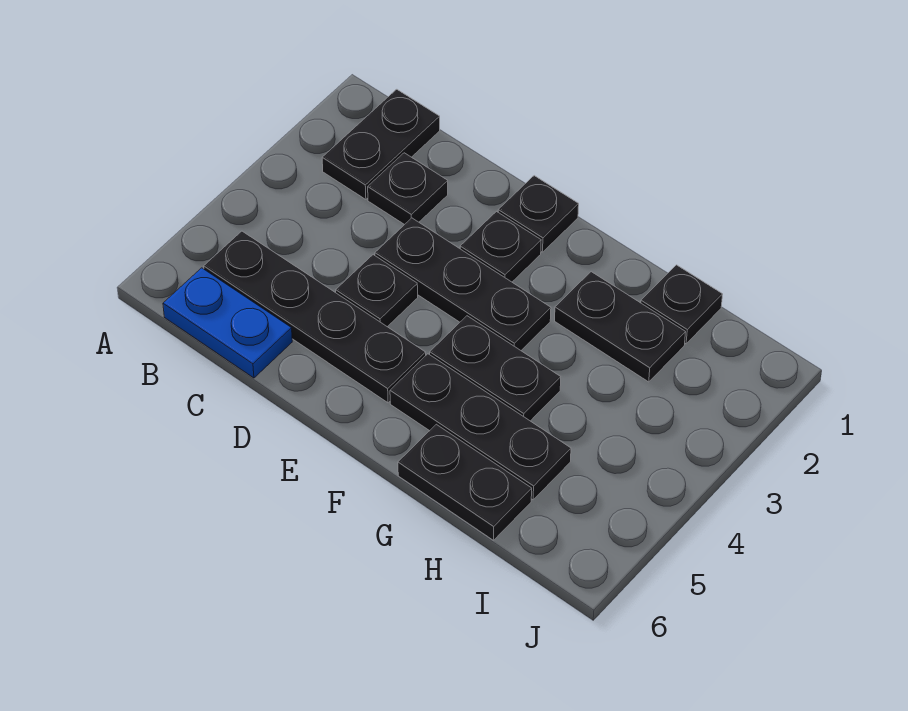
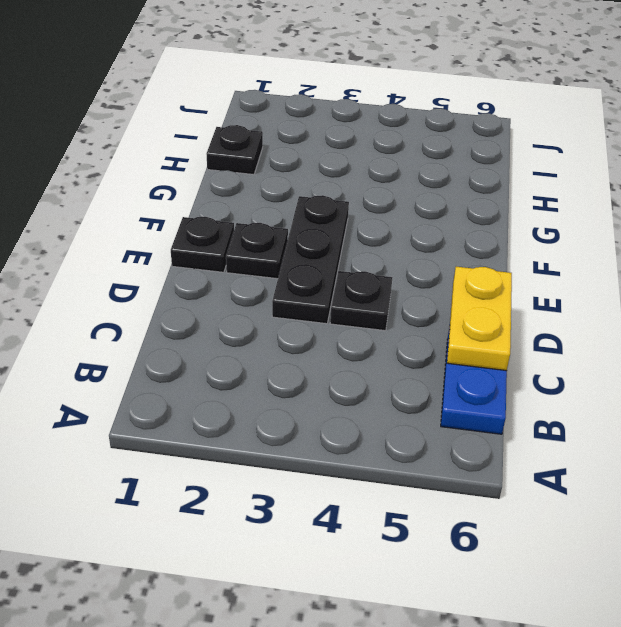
yellow plate C6:D6 level 2 -> none
none -> black plate B1:B2 level 1
none -> black plate B5:E5 level 1
none -> black plate C2 level 1

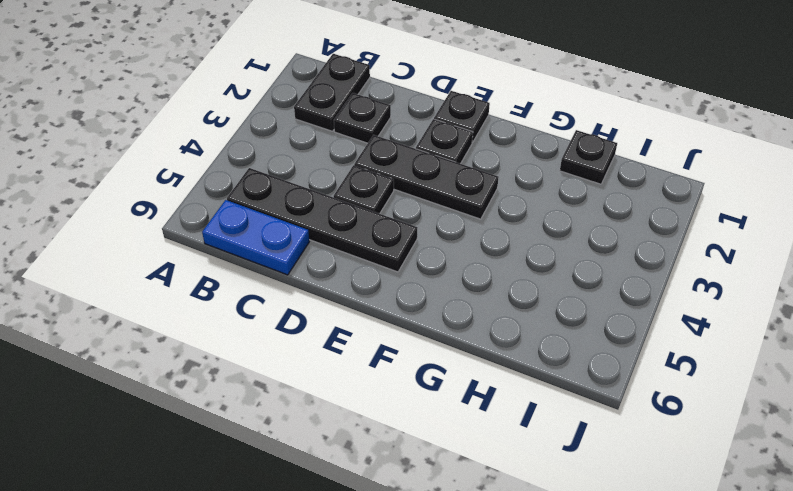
none -> black plate F4:G4 level 1
none -> black plate F5:H5 level 1
none -> black plate G2:H2 level 1

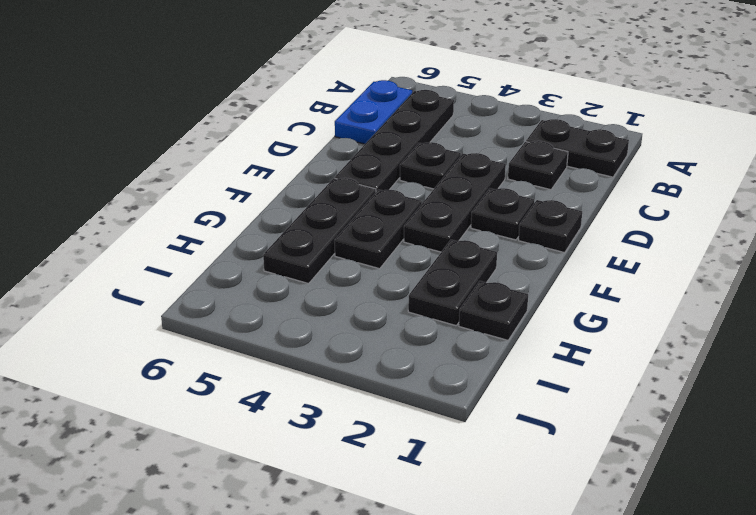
none -> black plate G6:H6 level 1

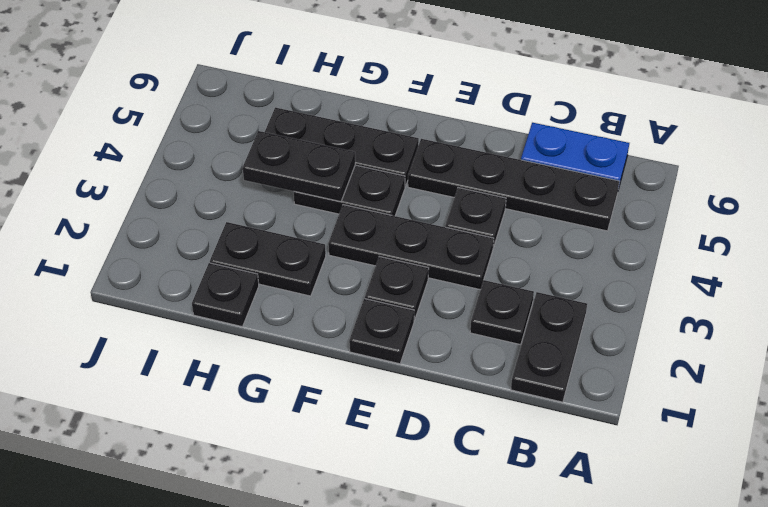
black plate G4:H4 level 2 -> black plate G6:H6 level 1

